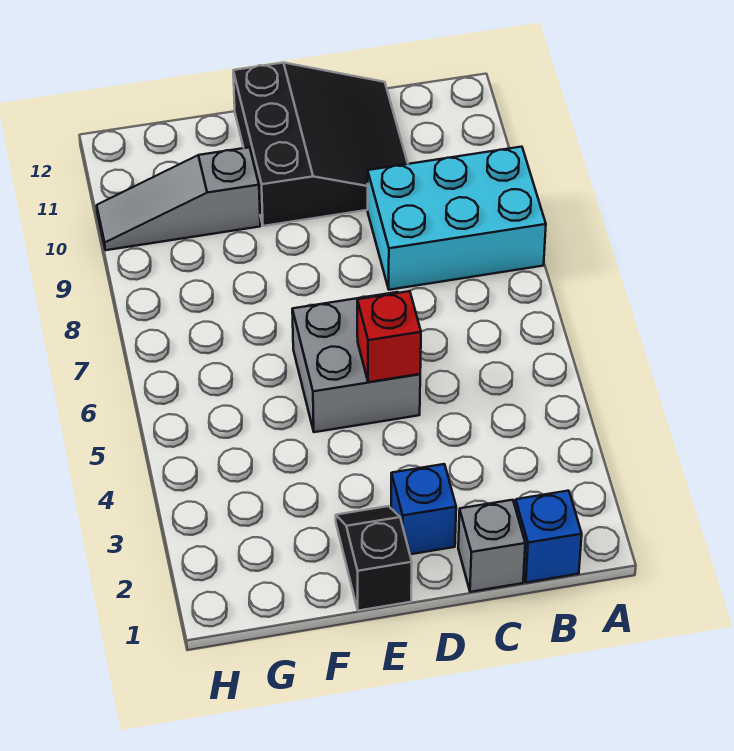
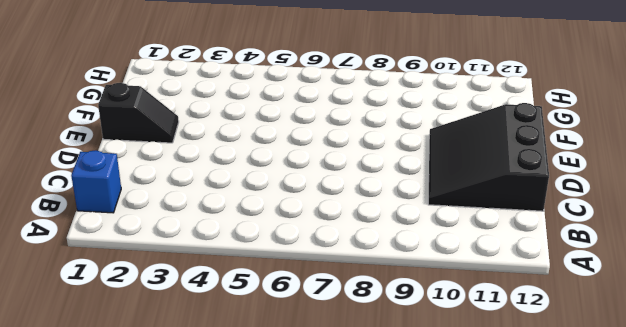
black slope C10:E12 level 1 top 12 -> black slope C10:E12 level 1 top E
none -> cyan brick A8:C9 level 1
none -> grey brick C1 level 1

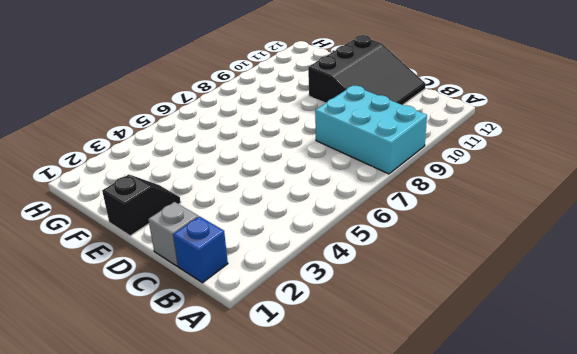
none -> blue brick D2 level 1
none -> grey brick D5:E6 level 1

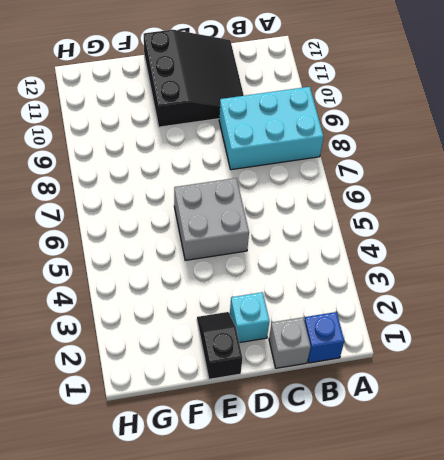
cyan brick D2 level 1 -> blue brick D2 level 1
none -> grey slope F10:H10 level 1 top F
none -> red brick D5 level 2

